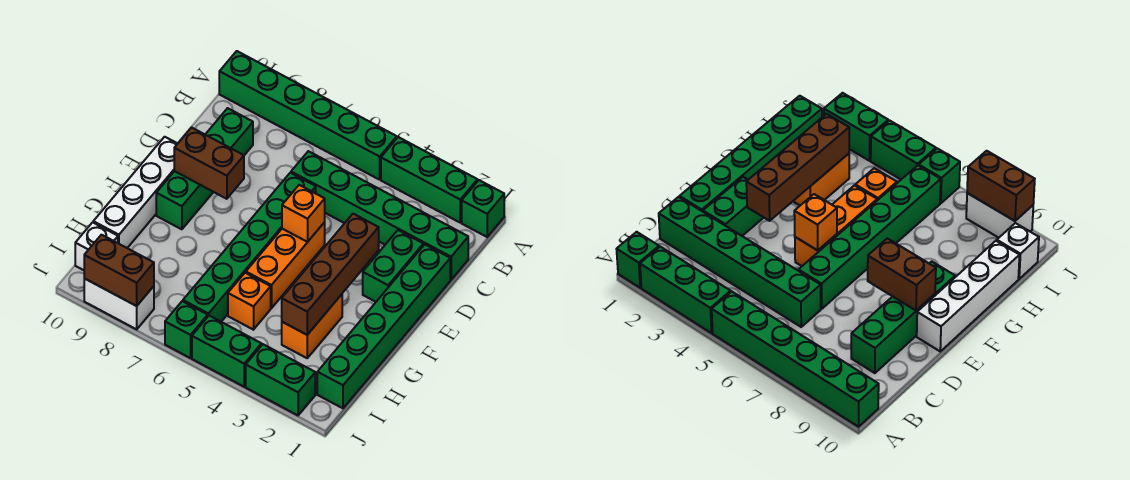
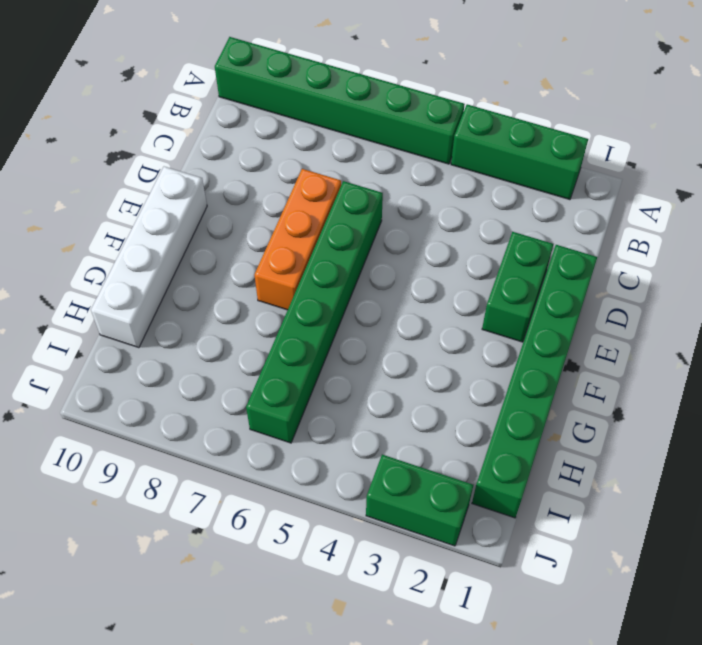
orange brick D7:F7 level 1 -> orange brick E5:G5 level 1
none -> green brick A1 level 1
none -> green brick C1:C6 level 1
none -> green brick C9:F9 level 1

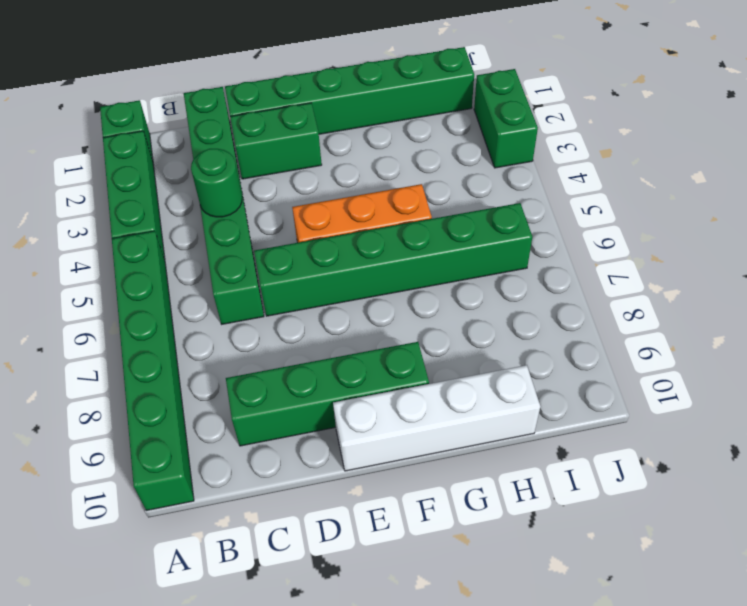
green round brick C4 level 2 -> none
none -> orange brick G3:H3 level 1
none -> orange brick H5 level 1
none -> white brick I10 level 1

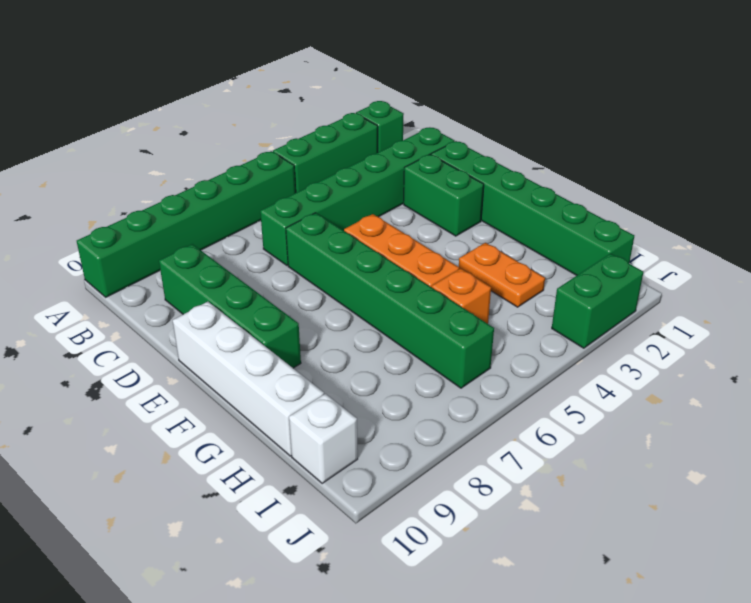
orange plate G3:H3 level 1 -> orange brick G3:H3 level 1
none -> green brick J4:J5 level 1
none -> green brick J6 level 1
none -> white brick J8:J9 level 1

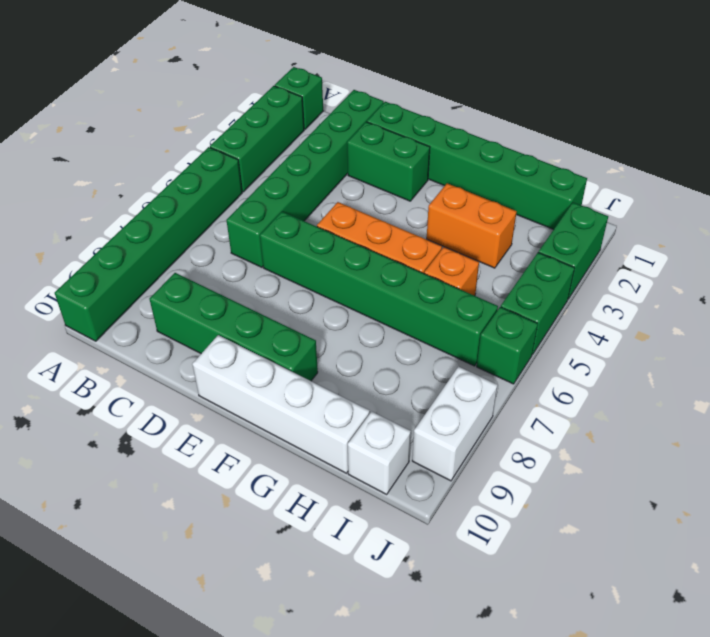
none -> brown brick E3:H3 level 2
none -> orange brick E5 level 2
none -> brown brick E8:E9 level 2

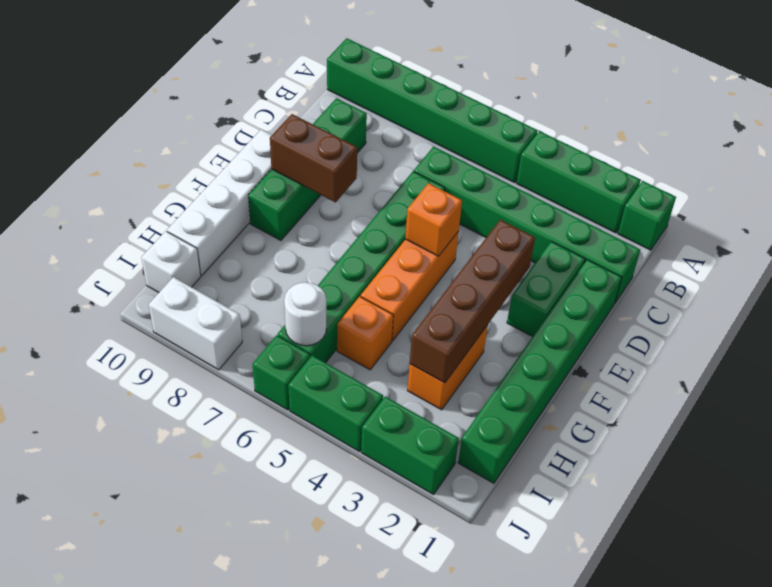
white round brick I6 level 2 -> none
none -> brown brick J8:J9 level 2

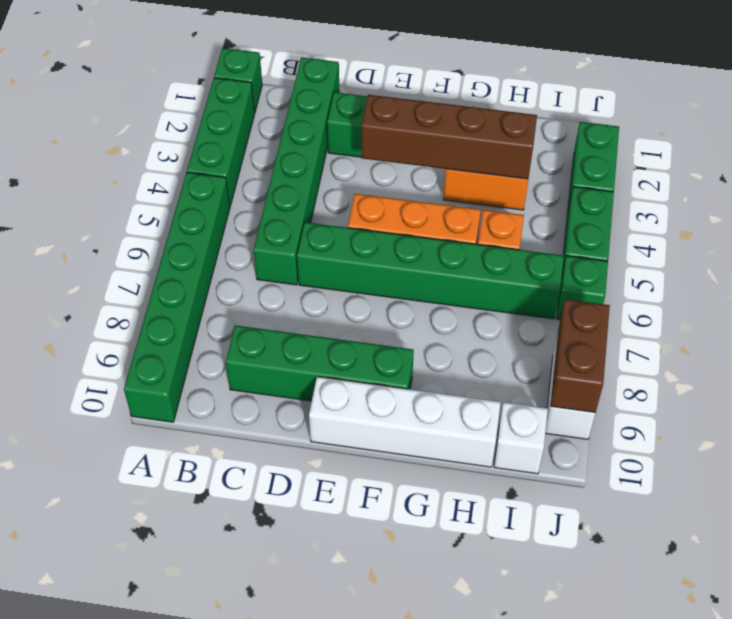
none -> green brick D1:I1 level 1
none -> orange brick E5 level 2
none -> brown brick E8:E9 level 2

